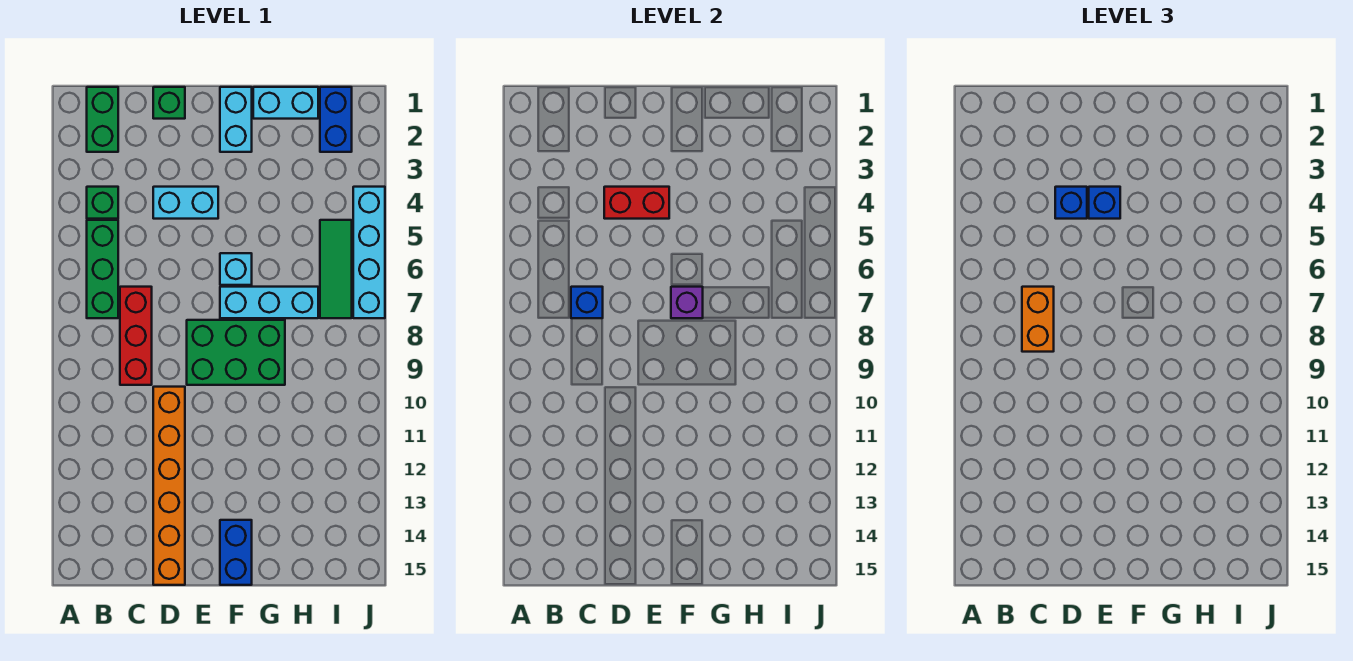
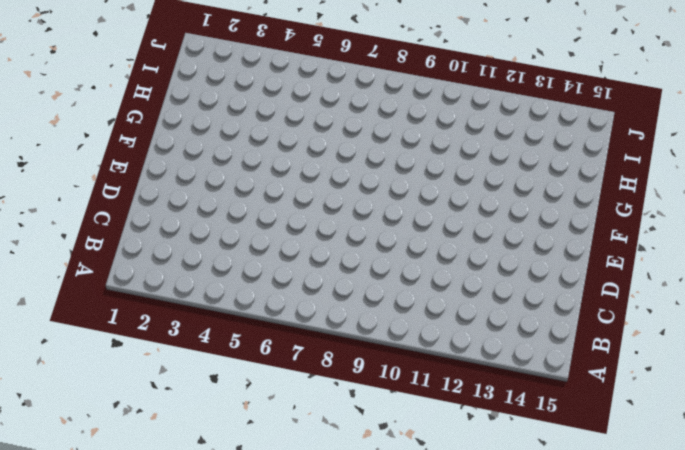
none -> green brick B1:B2 level 1
none -> green brick B4 level 1
none -> green brick B5:B7 level 1

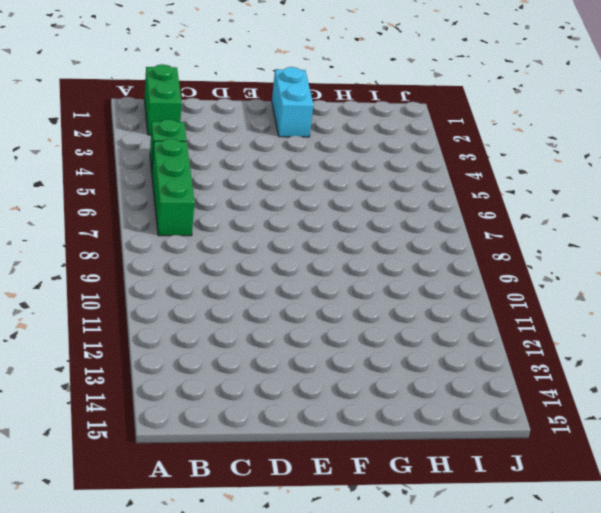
none -> red brick C7:C9 level 1
none -> green brick D1 level 1
none -> cyan brick D4:E4 level 1

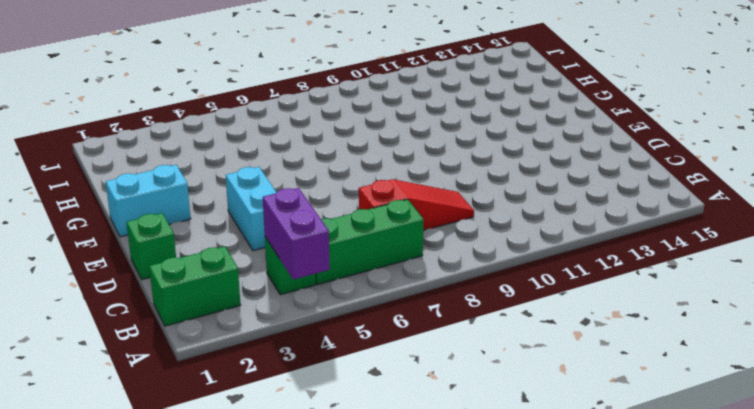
purple brick A4:B4 level 2 -> none
red slope C7:C9 level 1 top 7 -> red brick C7:C9 level 1
none -> orange brick D10:D15 level 1
none -> green brick E8:G9 level 1
none -> cyan brick F6 level 1

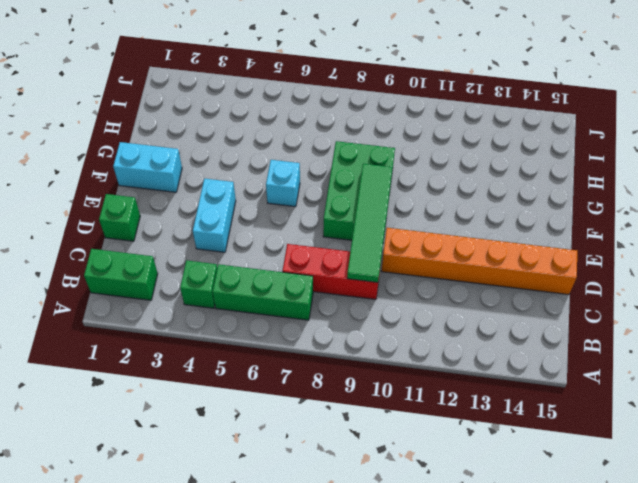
green tile C9:F9 level 2 -> none
none -> cyan brick F7:H7 level 1
none -> blue brick F14:F15 level 1
none -> cyan brick G1:H1 level 1

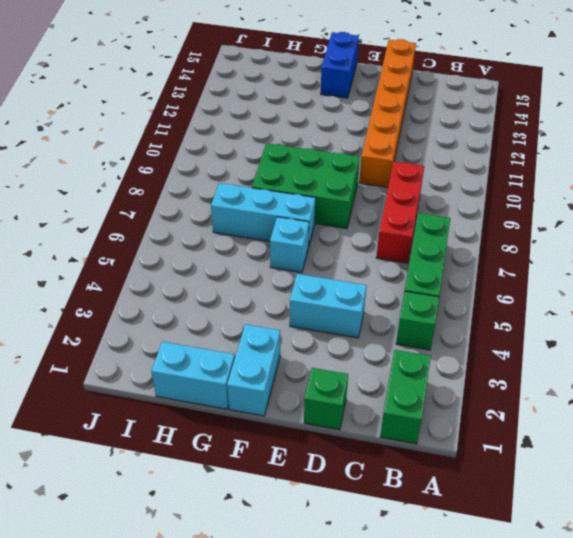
none -> blue brick I1:I2 level 1
none -> green tile I5:I7 level 1
none -> cyan brick J4:J7 level 1

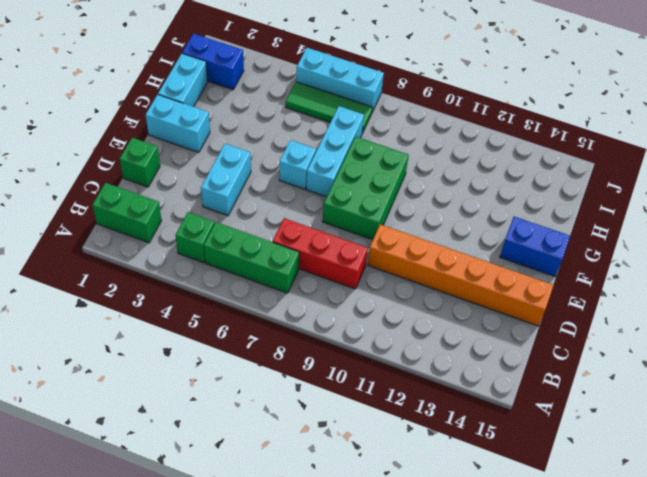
cyan brick J5:J7 level 1 -> cyan brick J4:J7 level 1
none -> blue brick C7 level 2
none -> red brick D4:E4 level 2
none -> purple brick F7 level 2

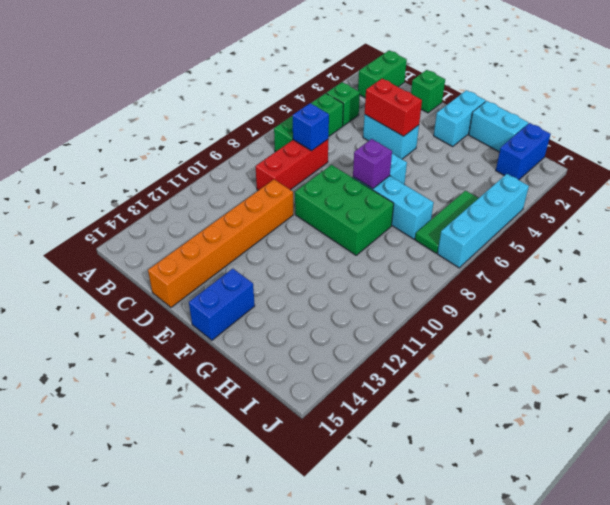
none -> orange brick C7:C8 level 3
none -> blue brick D4 level 3
none -> blue brick E4 level 3

